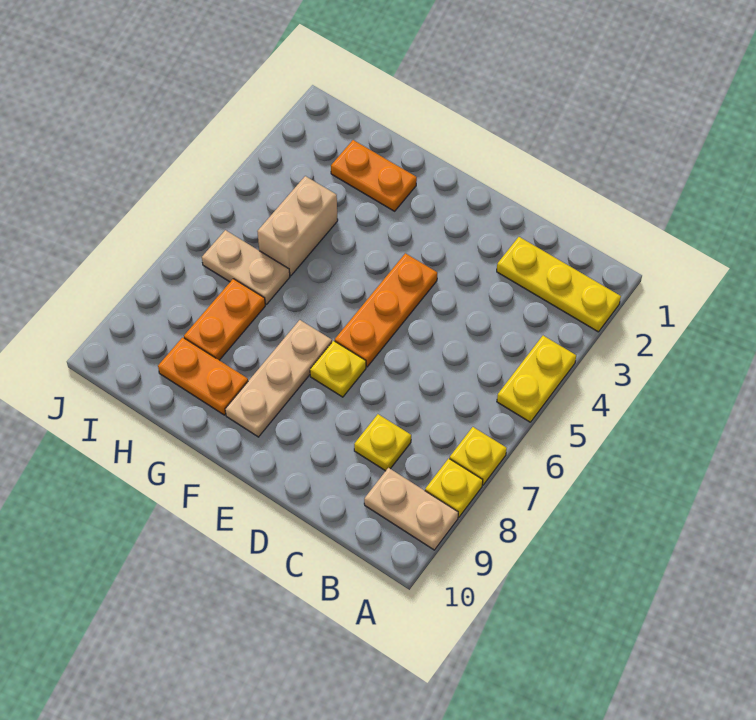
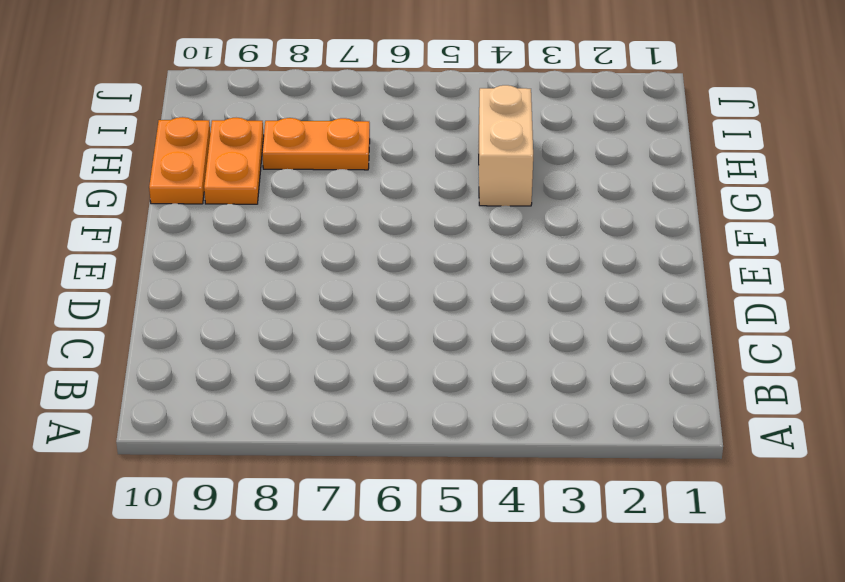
tan brick G4:H4 level 1 -> tan brick H4:H5 level 1
orange plate G10:H10 level 1 -> orange plate G2:H2 level 1
none -> yellow plate A2:C2 level 1
none -> yellow plate A4:A5 level 1
none -> yellow plate A7 level 1

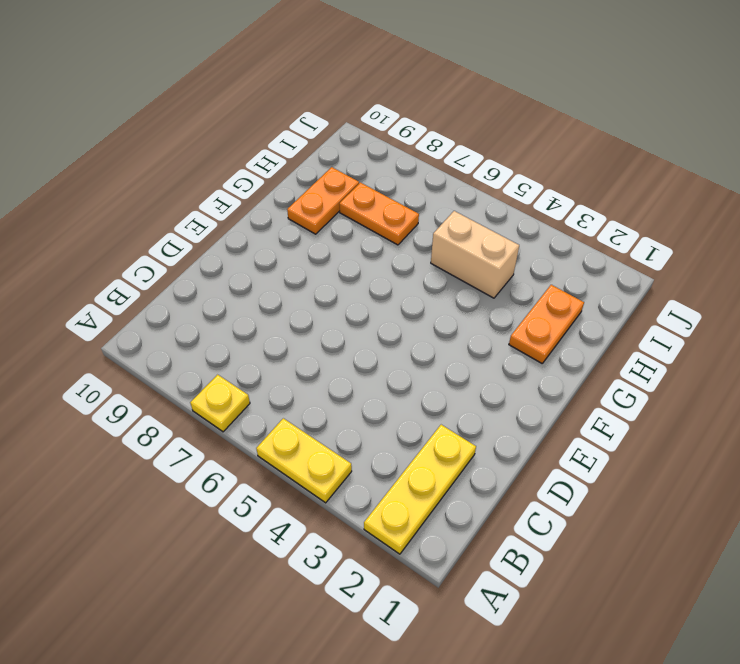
none -> yellow plate A8 level 1
none -> tan plate A9:B9 level 1
none -> yellow plate C8 level 1

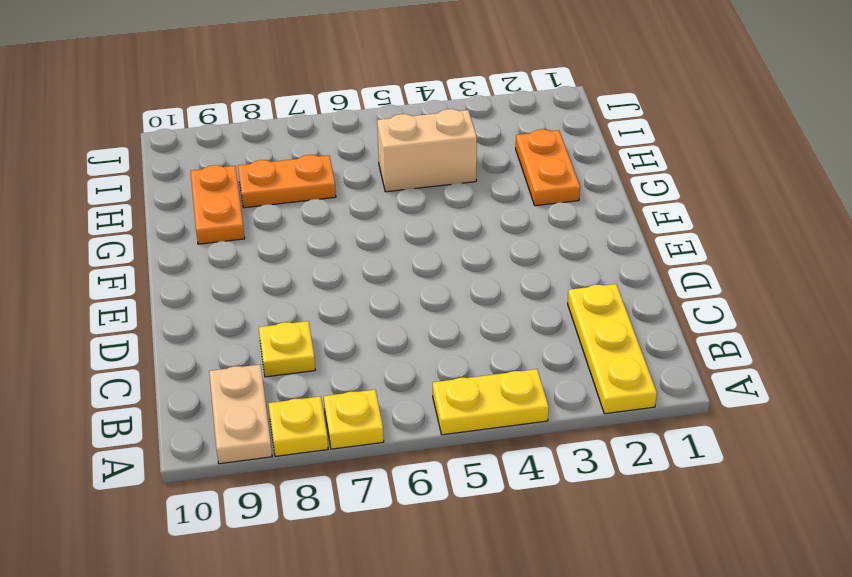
none -> orange plate E4:E6 level 1
none -> yellow plate E7 level 1
none -> tan plate F7:F9 level 1

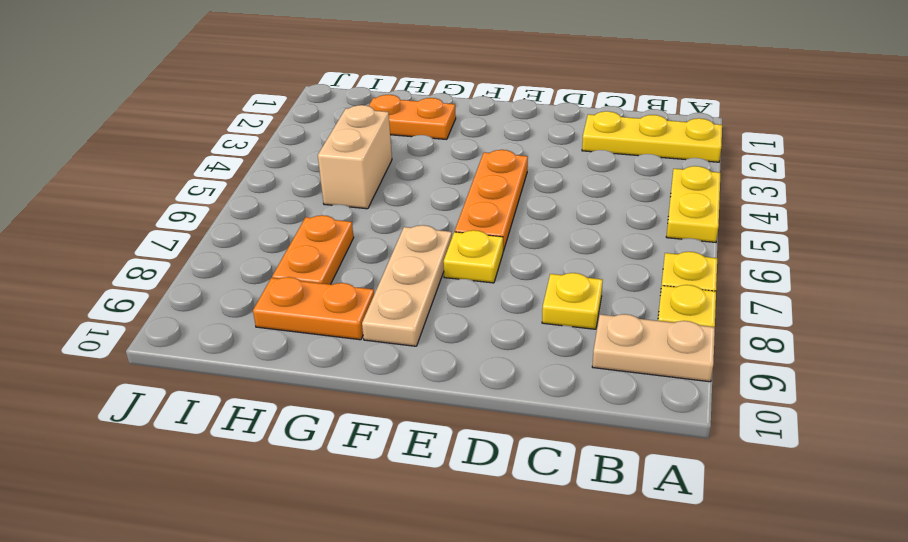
none -> tan plate H6:I6 level 1

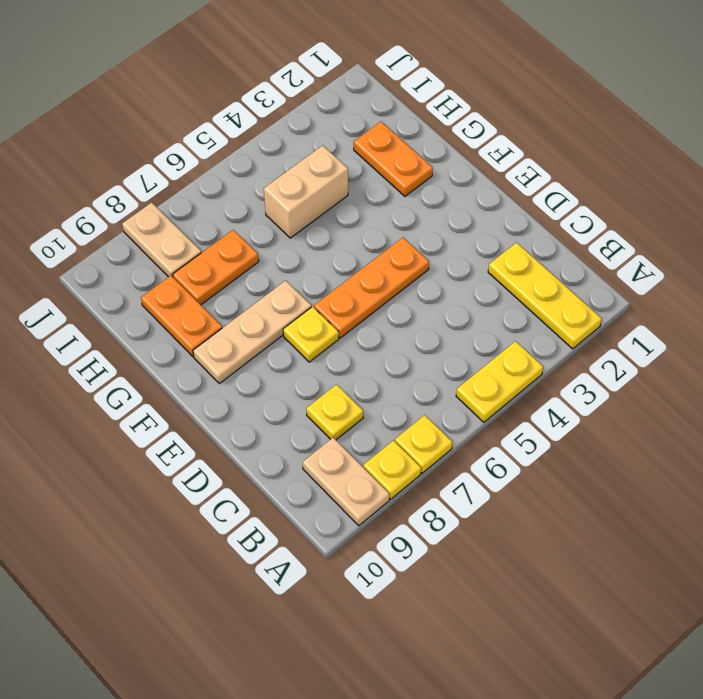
tan plate I8:J8 level 1 -> tan plate H6:I6 level 1

